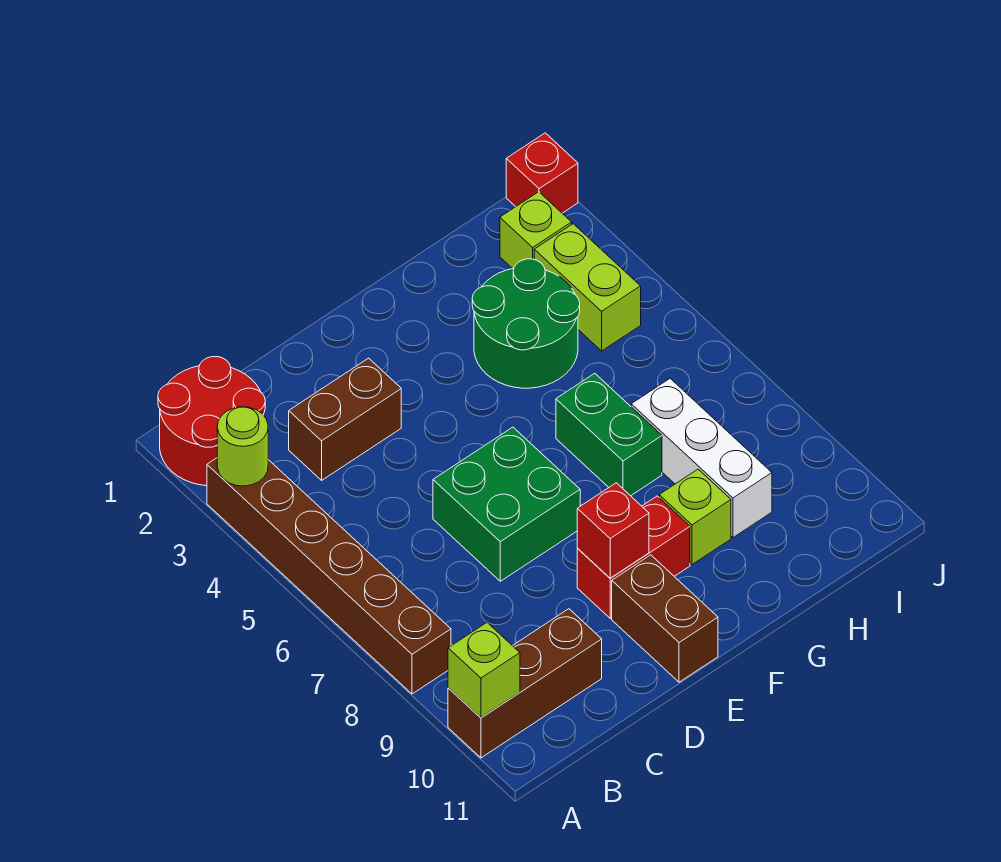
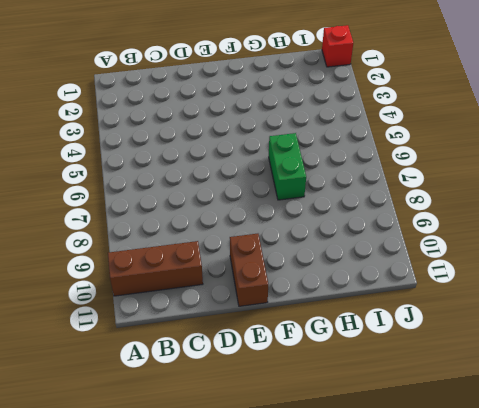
none -> red round brick A1:B2 level 1
none -> brown brick A3:A8 level 1
none -> brown brick C3:D3 level 1

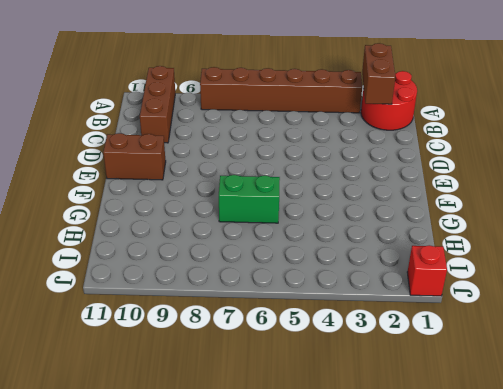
brown brick A2:B2 level 2 -> brown brick C3:D3 level 1
none -> green brick D6:E7 level 1
none -> red brick E9:F9 level 1
none -> green round brick G3:H4 level 1

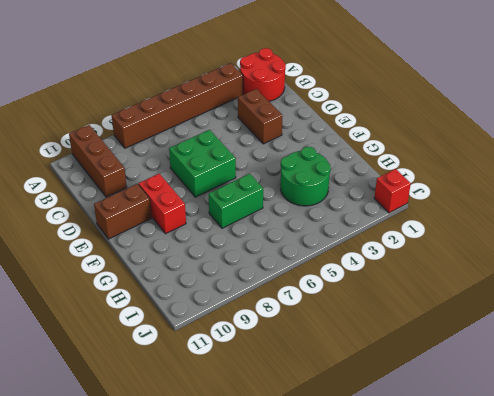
none -> lime brick G9 level 1
none -> white brick H7:H9 level 1
none -> lime brick I2 level 1

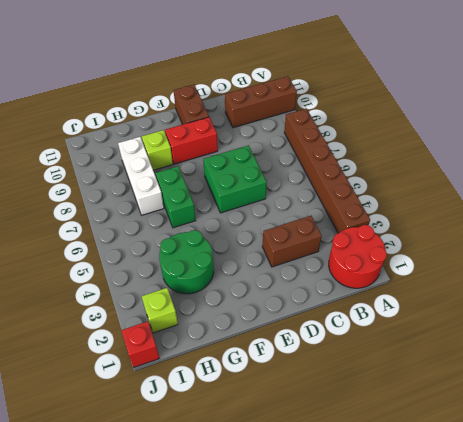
none -> lime brick I3:I4 level 1
none -> lime round brick A3 level 2
none -> lime brick A10 level 2

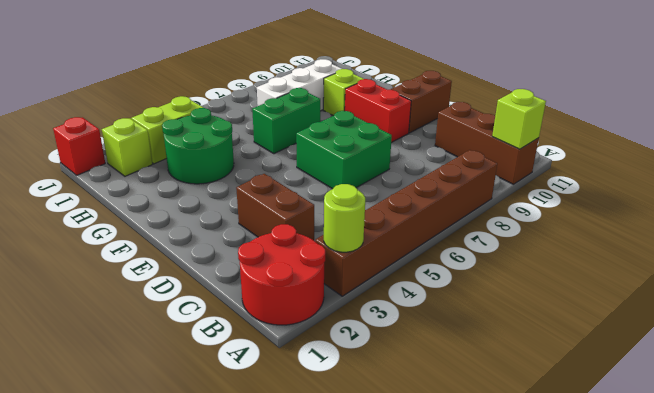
none -> red brick E9 level 2

